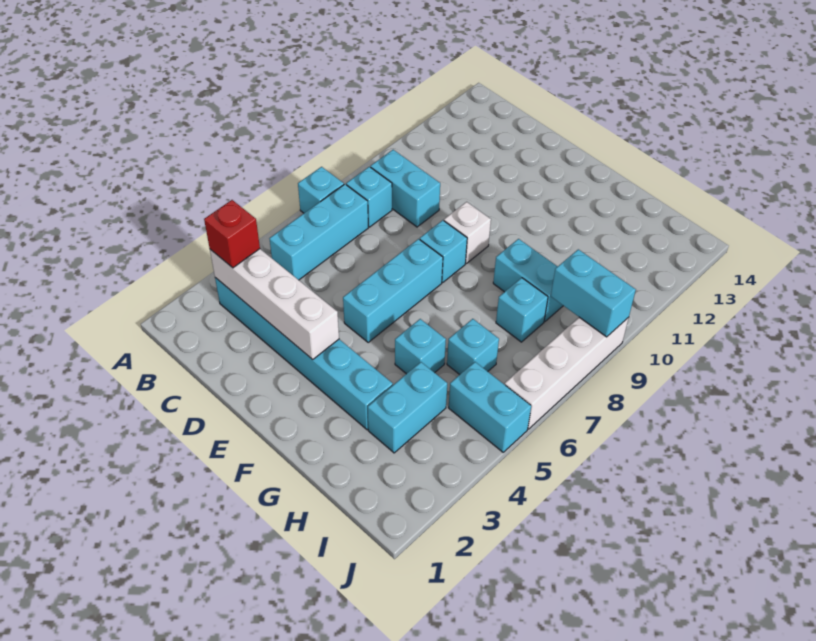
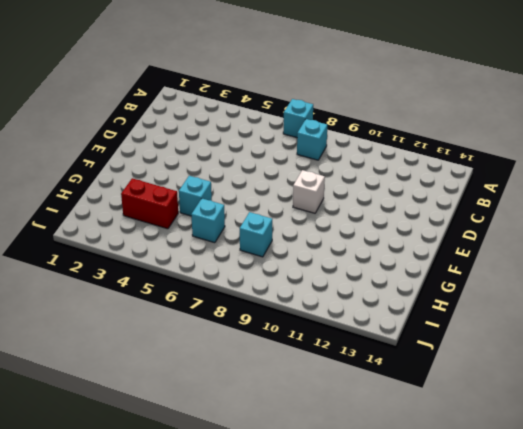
red brick H3:H4 level 1 -> cyan brick H3:H4 level 1
none -> cyan brick B3:G3 level 1
none -> cyan brick B5:B7 level 1
none -> cyan brick B9:C9 level 1

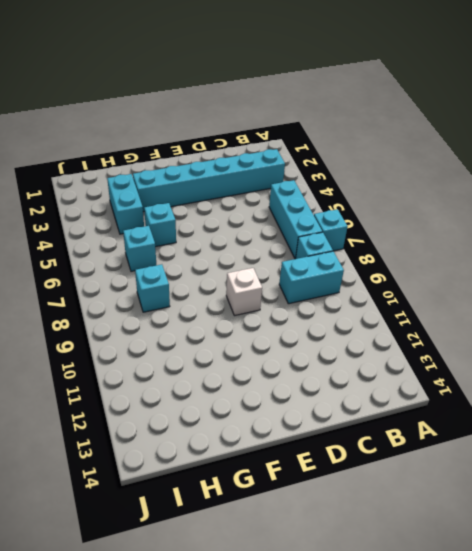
none -> cyan brick E5:E7 level 1
none -> cyan brick E8 level 1
none -> cyan brick G9:H9 level 1

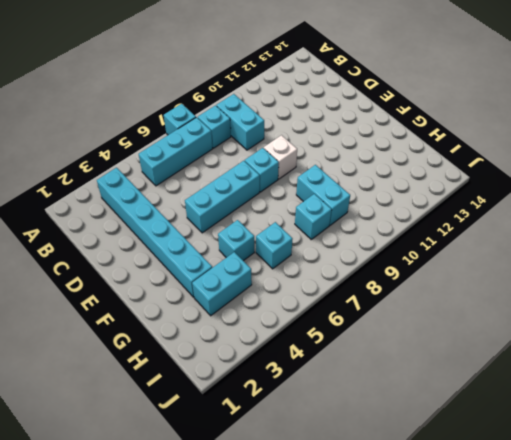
none -> cyan brick I5:J5 level 1
none -> white brick J6:J9 level 1
none -> white brick B3:E3 level 2

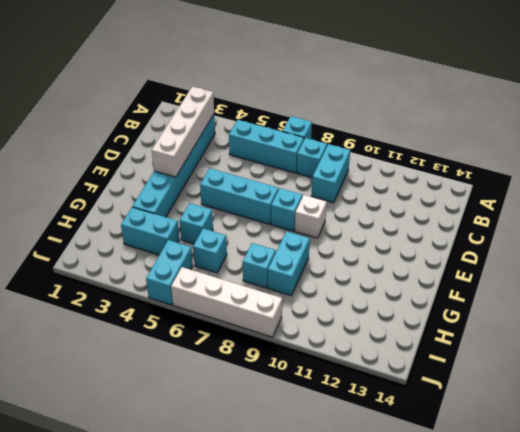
none -> cyan brick I9:J9 level 2
none -> red brick B3 level 3

